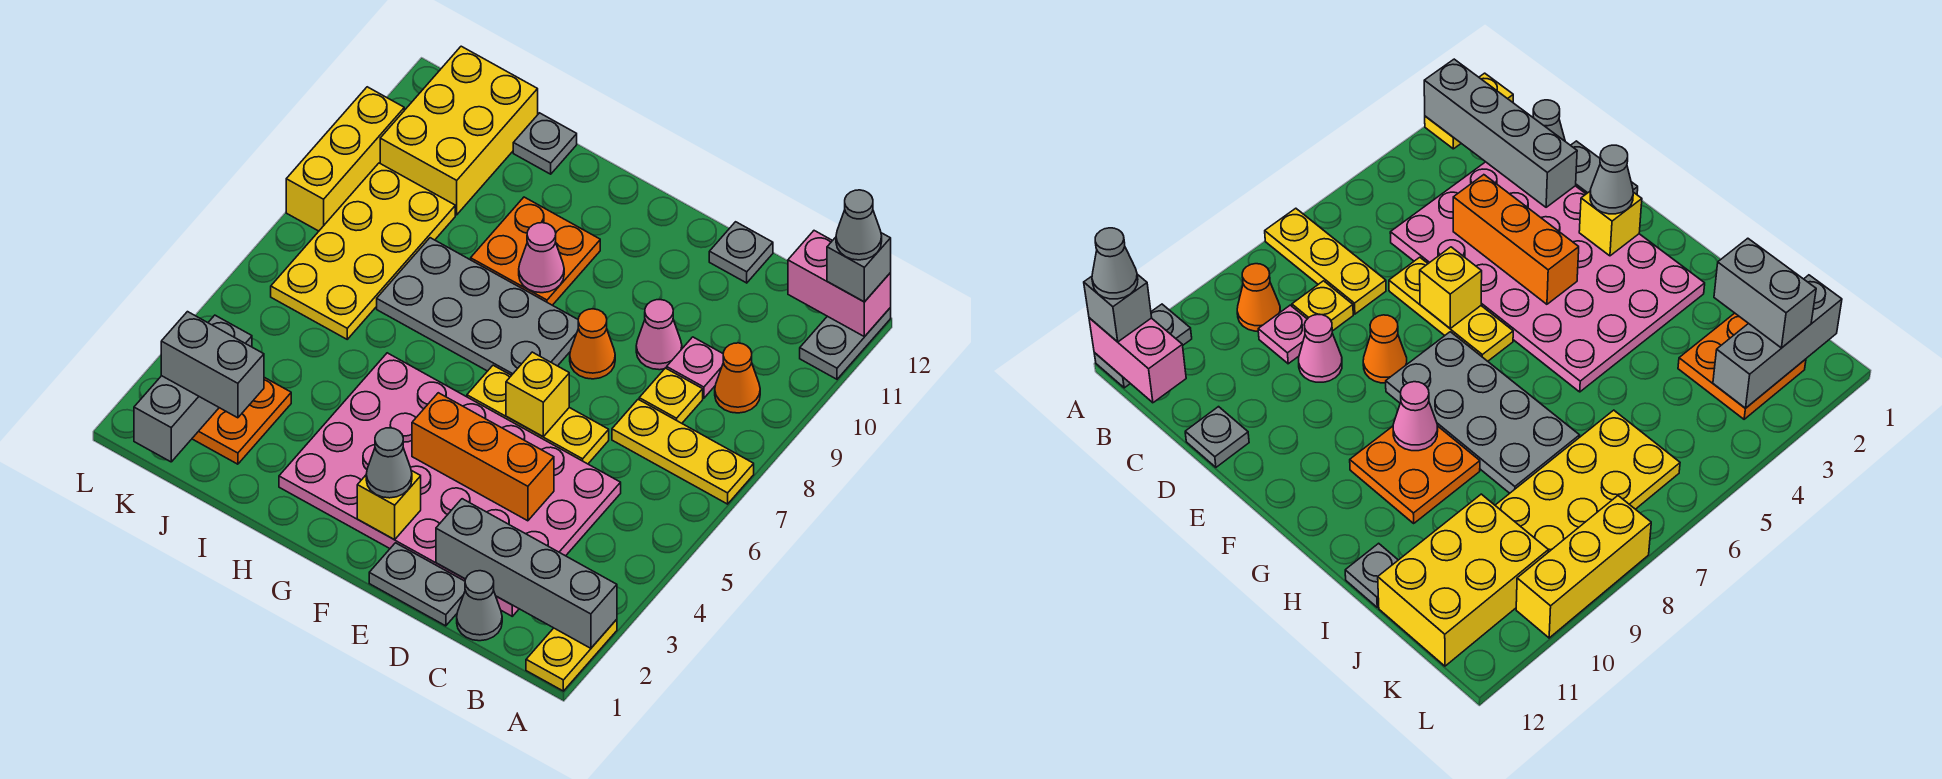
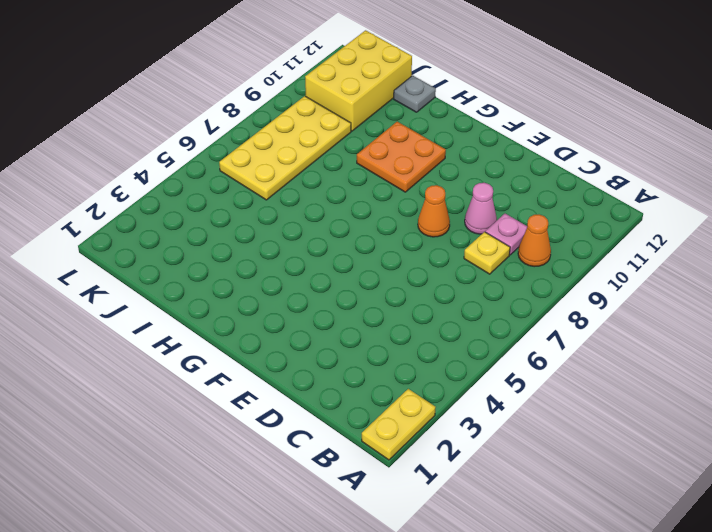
none -> yellow plate A7:C7 level 1
none -> grey plate A11:A12 level 1
none -> grey cone C1 level 1
none -> pink plate C2:H5 level 1

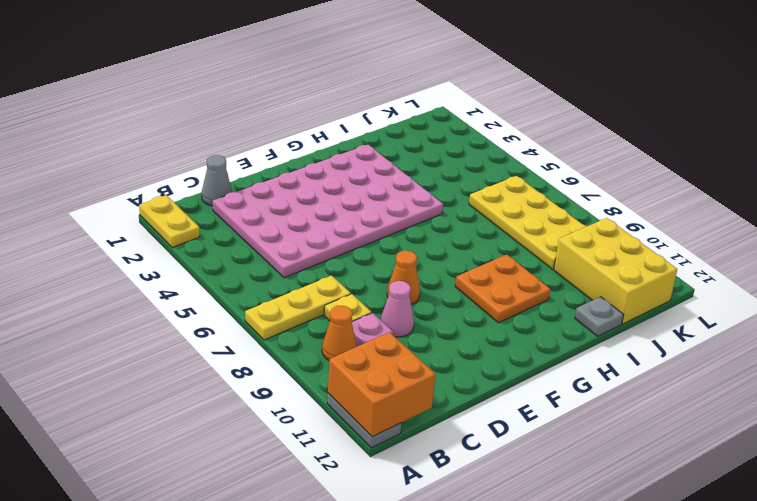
orange brick A11:B12 level 2 -> pink brick A12:B12 level 2
none -> grey plate D1:E1 level 1
none -> yellow plate D6:F6 level 1
none -> grey plate D12 level 1
none -> grey plate F7:I8 level 1

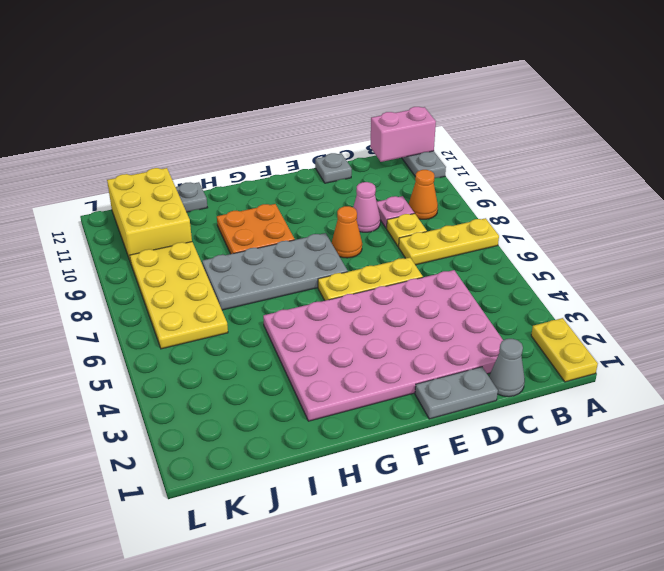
none -> orange plate J2:K3 level 1
none -> yellow brick L8:L10 level 1
none -> grey brick A2:D2 level 2
none -> orange brick D4:F4 level 2

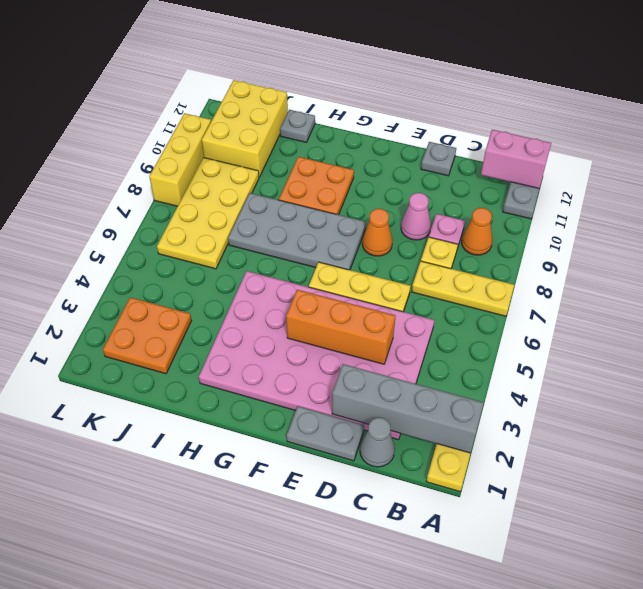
none -> yellow brick E6 level 2
none -> yellow brick F2 level 2
none -> pink cone G9 level 2
none -> grey brick K1:K3 level 2

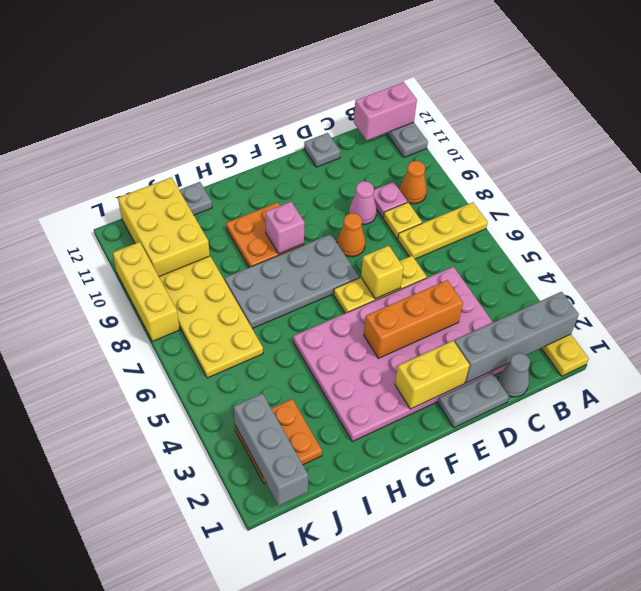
yellow brick E2:F2 level 2 -> yellow brick F2 level 2
pink brick G9 level 2 -> pink cone G9 level 2
none -> grey brick A12 level 3
none -> grey cone F2 level 3
none -> grey brick J2:K2 level 3
none -> grey cone A12 level 4

